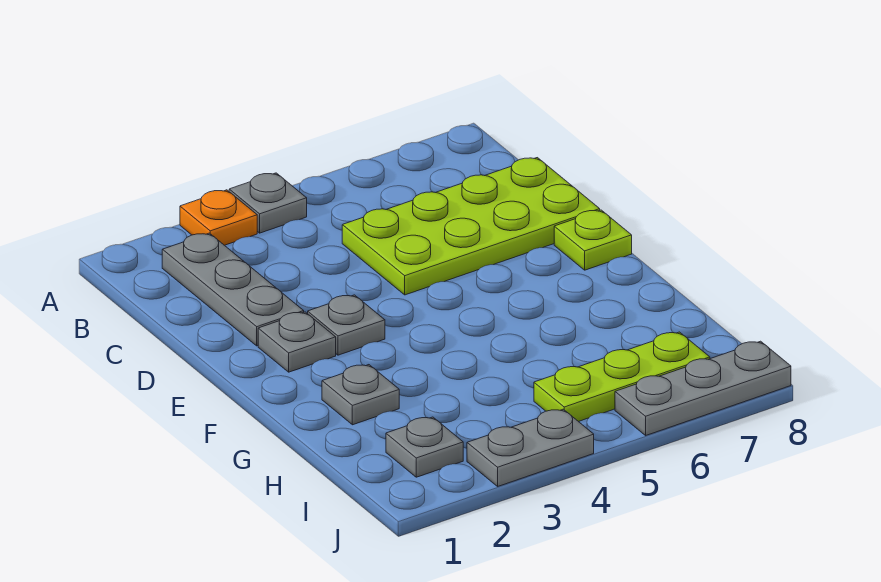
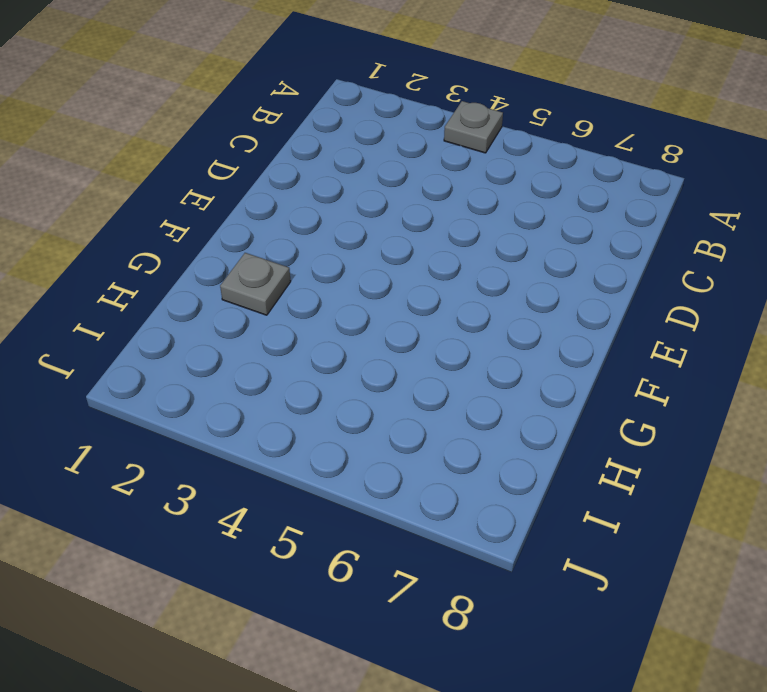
none -> orange plate A3 level 1
none -> grey plate B2:D2 level 1
none -> lime plate C5:D8 level 1

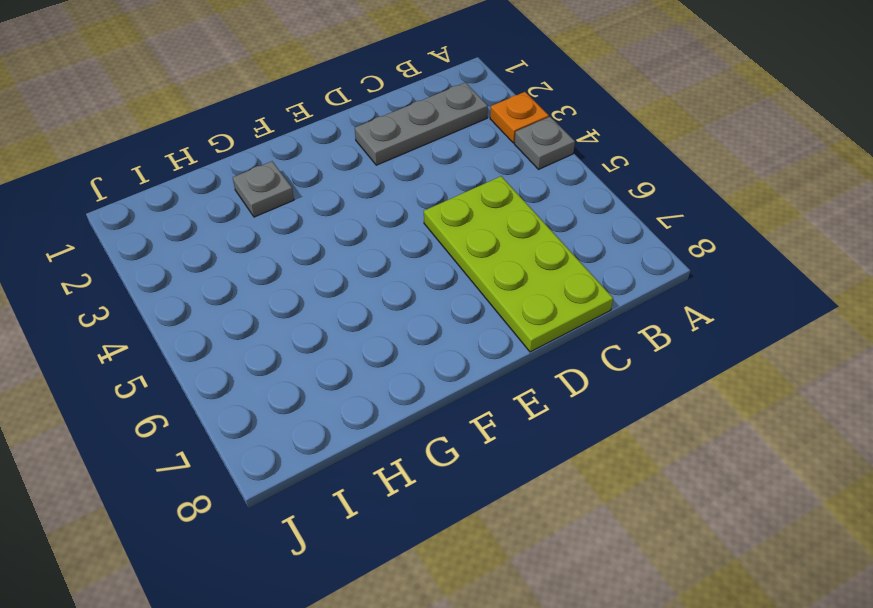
none -> grey plate E2 level 1
none -> grey plate E3 level 1
none -> lime plate E8 level 1

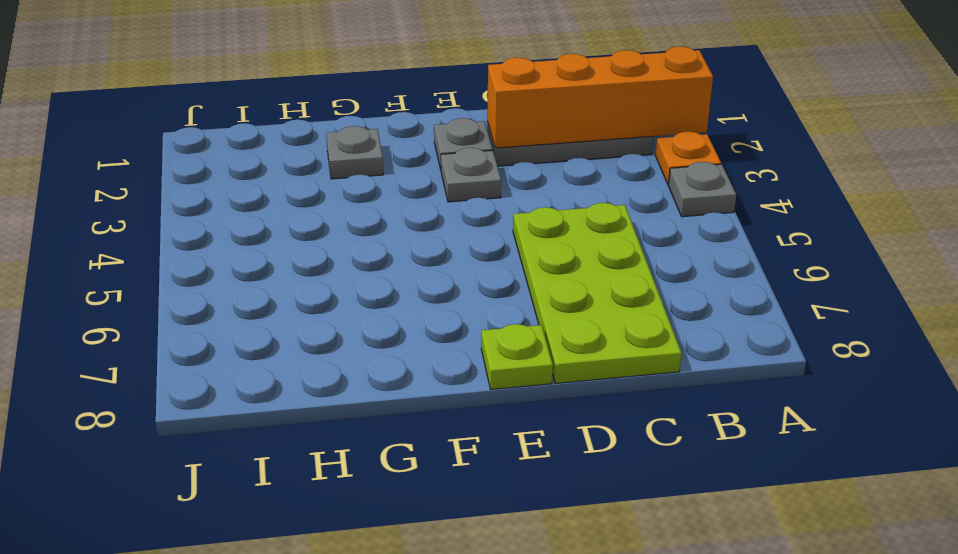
orange brick A2:D2 level 2 -> none
none -> grey plate I2 level 1
none -> lime plate I5:I7 level 1
none -> grey plate J3:J4 level 1

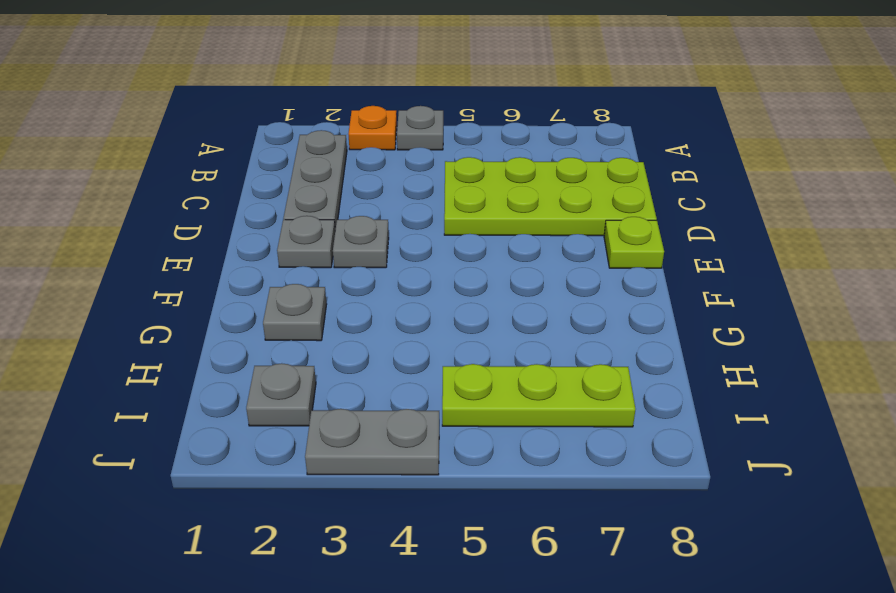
none -> grey plate J6:J8 level 1

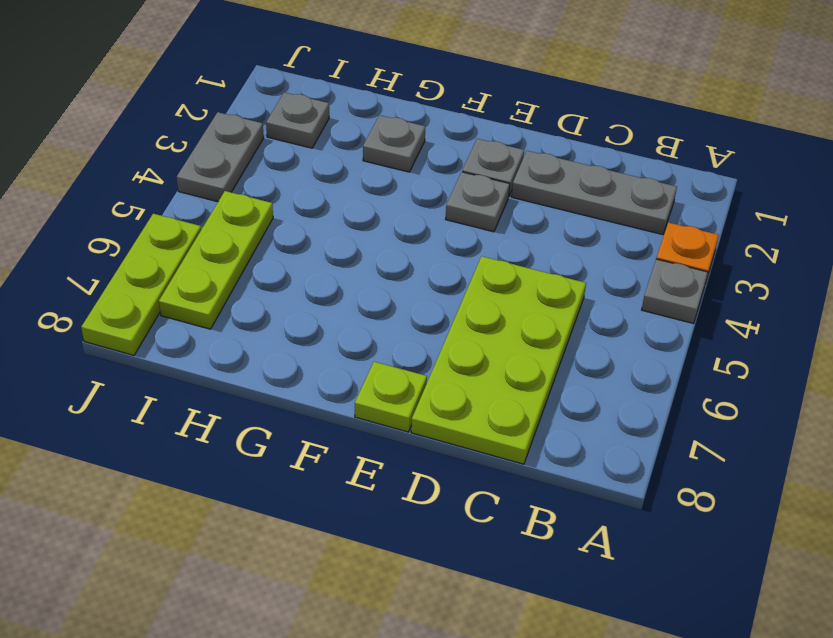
lime plate J6:J8 level 1 -> grey plate J6:J8 level 1

